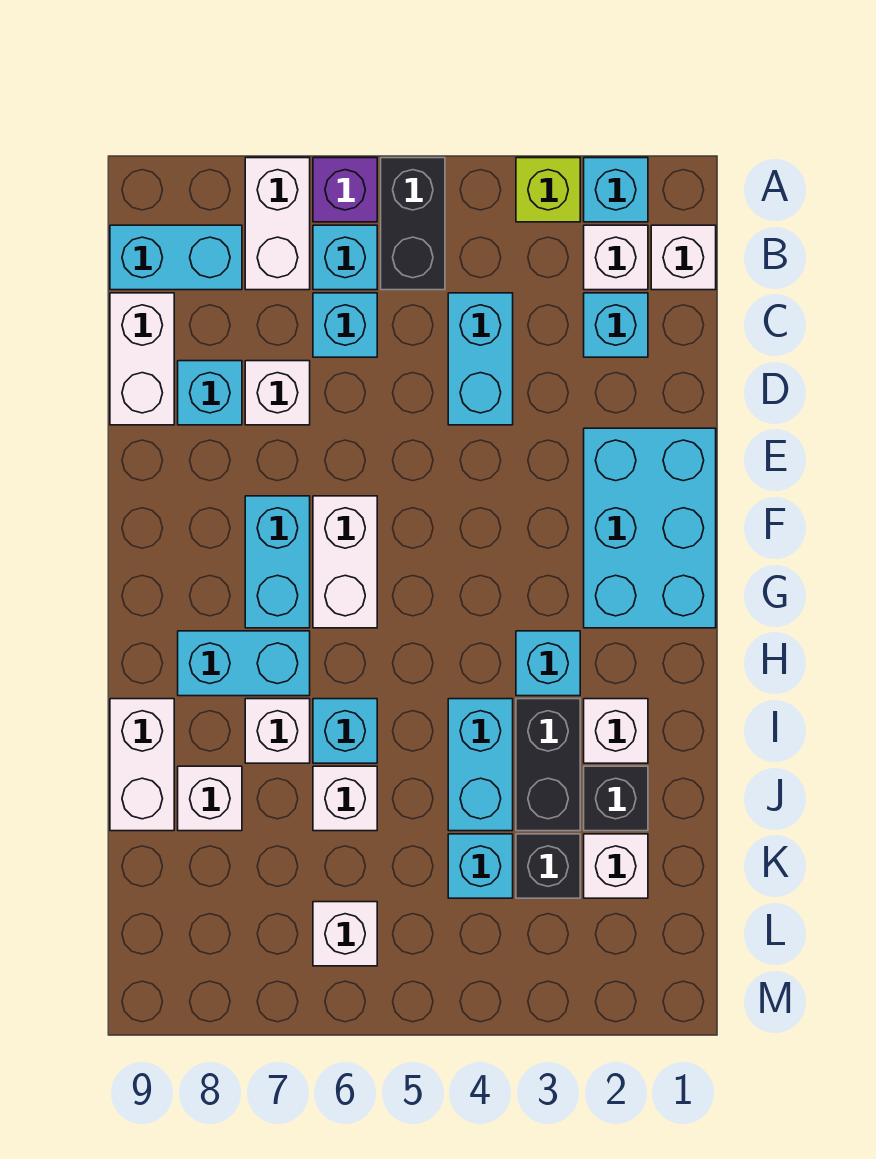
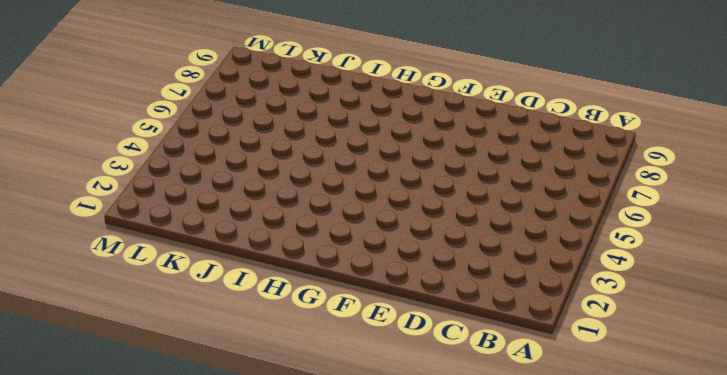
none -> cyan brick A2 level 1
none -> lime brick A3 level 1
none -> black brick A5:B5 level 1
none -> purple brick A6 level 1

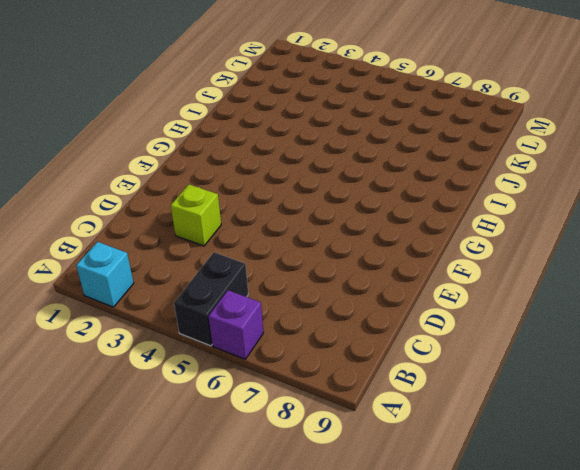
lime brick D3 level 1 -> lime brick A3 level 1
none -> white brick A7:B7 level 1
none -> white brick B1 level 1
none -> white brick B2 level 1
none -> cyan brick B6 level 1

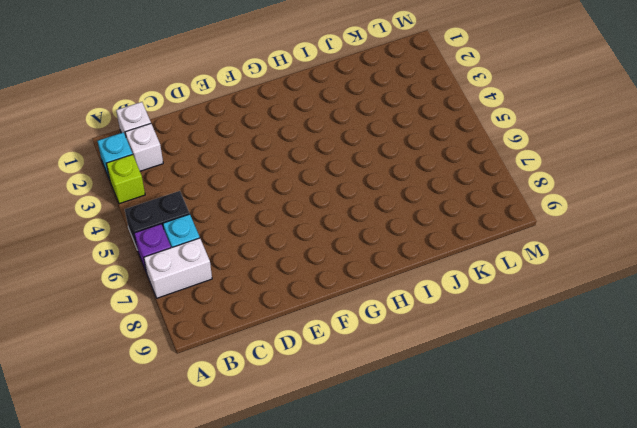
none -> cyan brick B8:B9 level 1
none -> cyan brick C2 level 1
none -> cyan brick C4:D4 level 1
none -> cyan brick C6 level 1

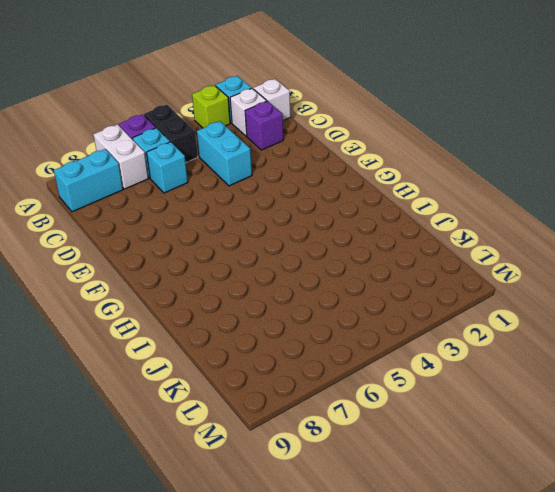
purple brick C2 level 1 -> cyan brick C2 level 1
none -> white brick C9:D9 level 1
none -> white brick D7 level 1
none -> cyan brick D8 level 1
none -> cyan brick E1:G2 level 1

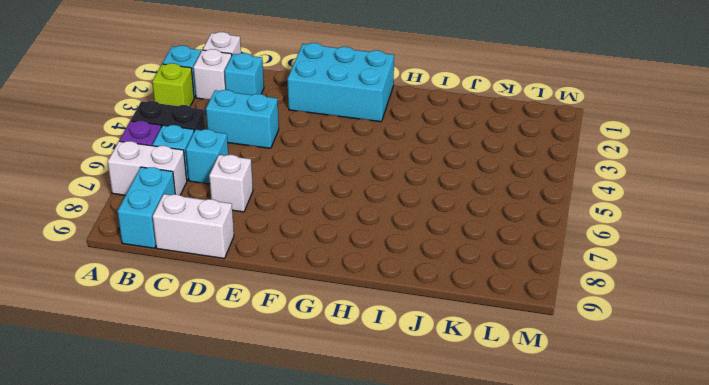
none -> cyan brick D8 level 1
none -> white brick F6:G6 level 1
none -> cyan brick F7:G7 level 1
none -> cyan brick H3 level 1

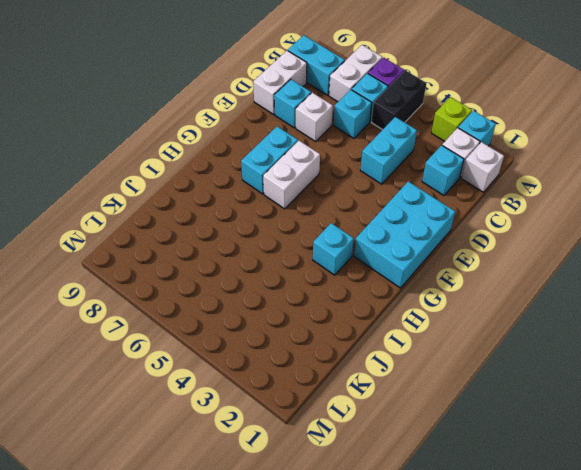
none -> cyan brick H7:H8 level 1
none -> white brick I2 level 1
none -> black brick I3:J3 level 1
none -> cyan brick I4:J4 level 1

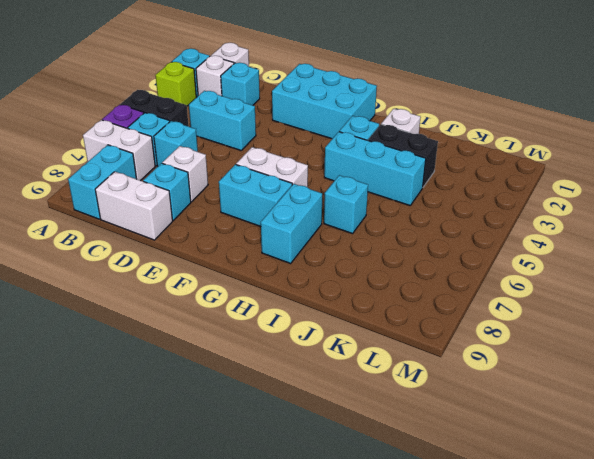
cyan brick H4:J4 level 1 -> cyan brick I4:J4 level 1
none -> white brick I7 level 1
none -> white brick I9:J9 level 1
none -> black brick J2 level 1
none -> white brick J6 level 1

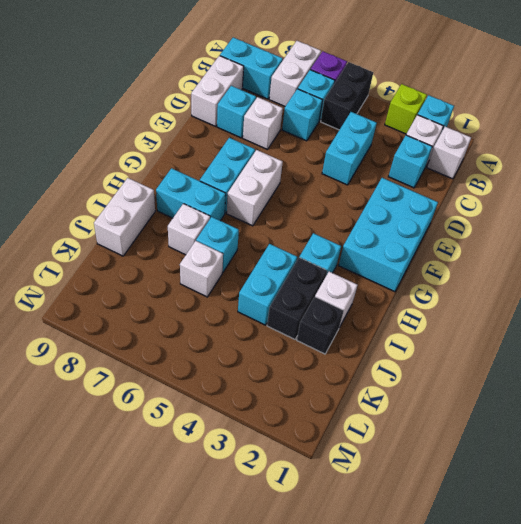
none -> white brick J8 level 1
none -> white brick K2 level 1
none -> black brick K3 level 1
none -> cyan brick K4 level 1

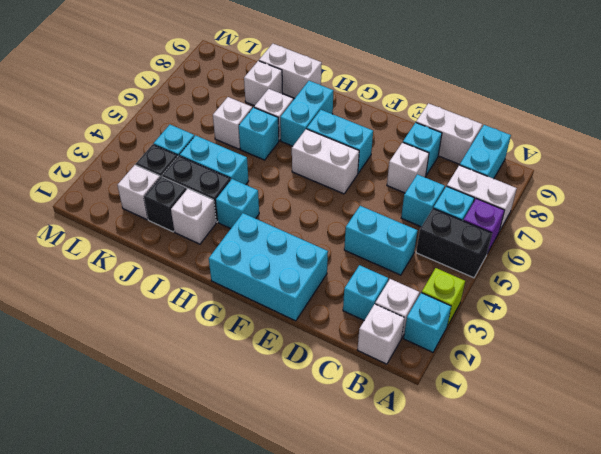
none -> white brick L6 level 1

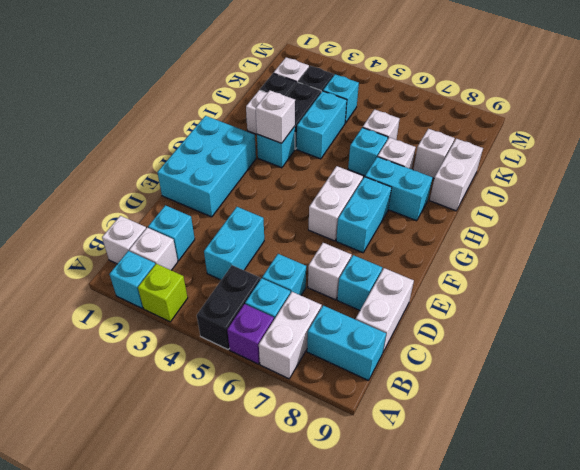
white brick H3 level 2 -> white brick L6 level 1

